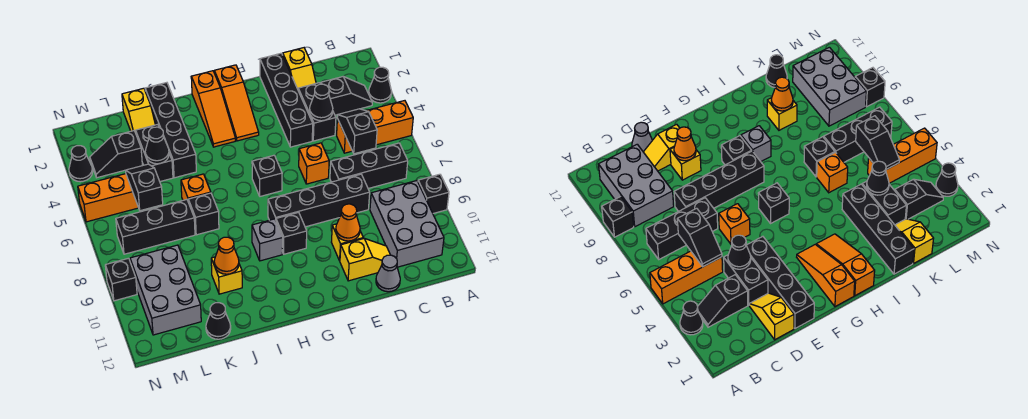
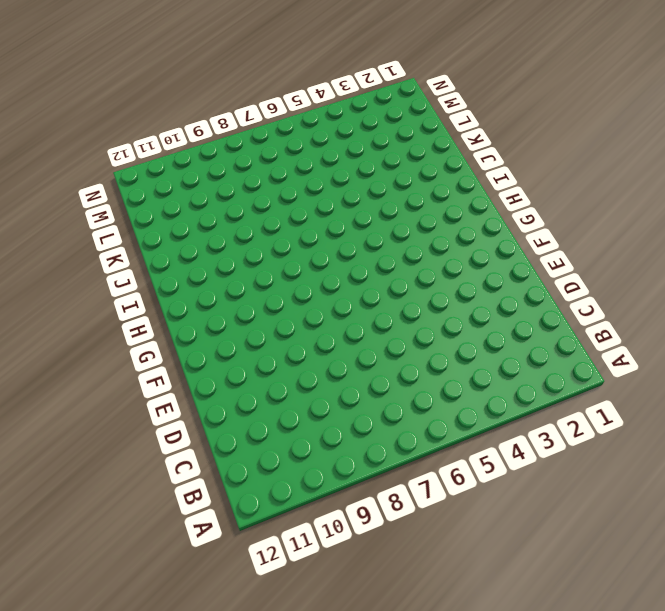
none -> black cone A3 level 1
none -> orange brick A5:C5 level 1
none -> black brick A9 level 1
none -> black slope B3:C3 level 1 top C

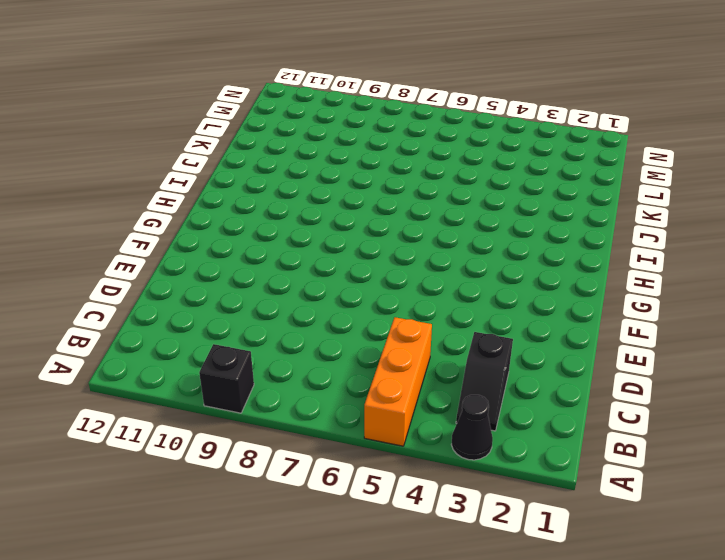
none -> black brick B7:D7 level 1
none -> grey brick B9:C11 level 1
none -> yellow slope D1:D2 level 1 top 1
none -> black brick D3:D4 level 1

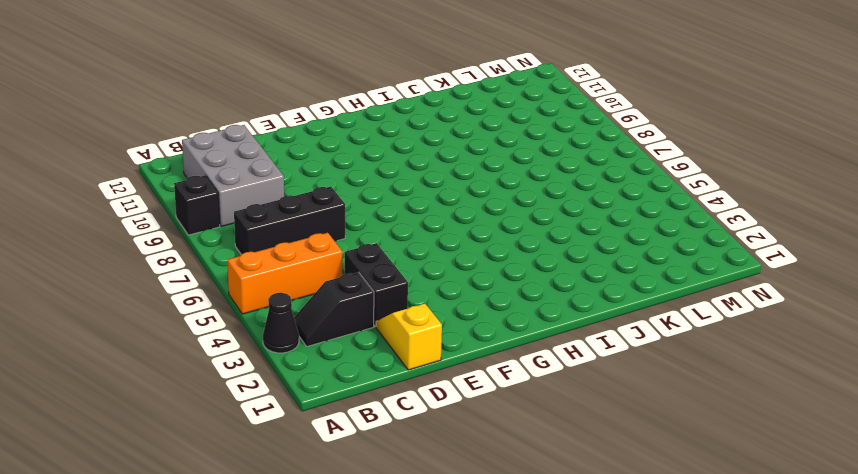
none -> black brick D8:G8 level 1
none -> yellow slope D11:E11 level 1 top E
none -> grey cone D12 level 1
none -> black brick E1:E4 level 1

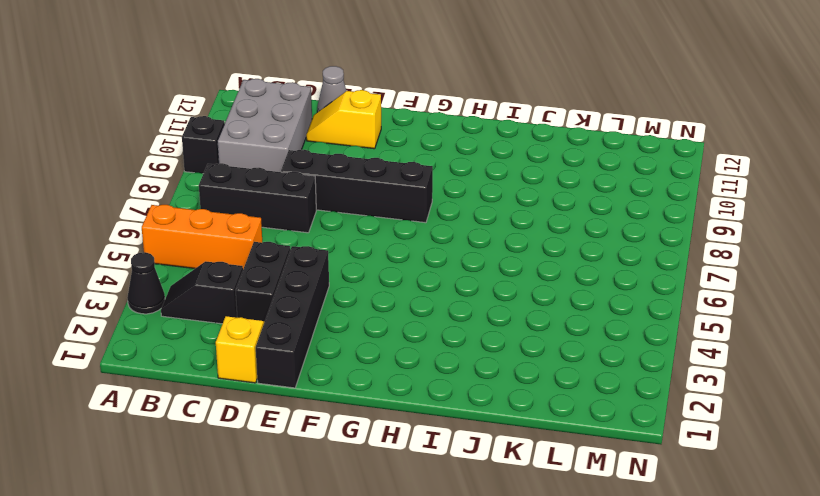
none -> orange brick E6 level 1
none -> yellow brick E10 level 1
none -> orange slope G1:G3 level 1 top 1
none -> black brick G6 level 1

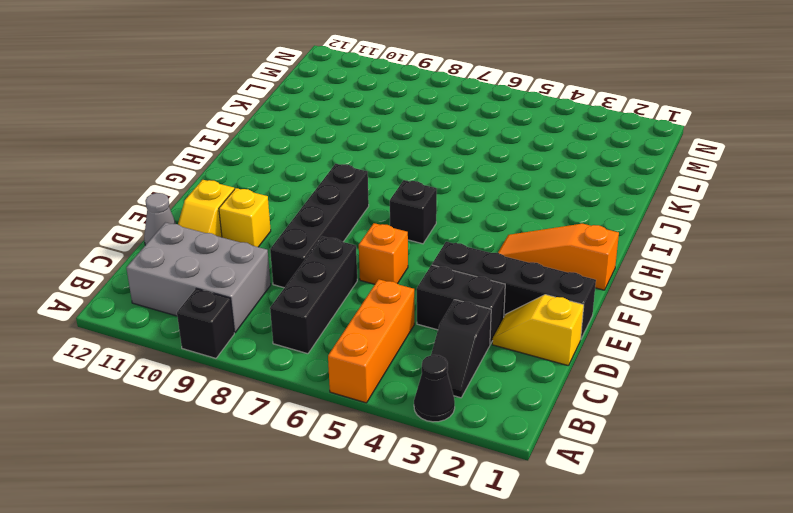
none -> black brick G9 level 1
none -> orange slope H1:H3 level 1 top 1
none -> grey brick H9 level 1
none -> black brick J1:J4 level 1

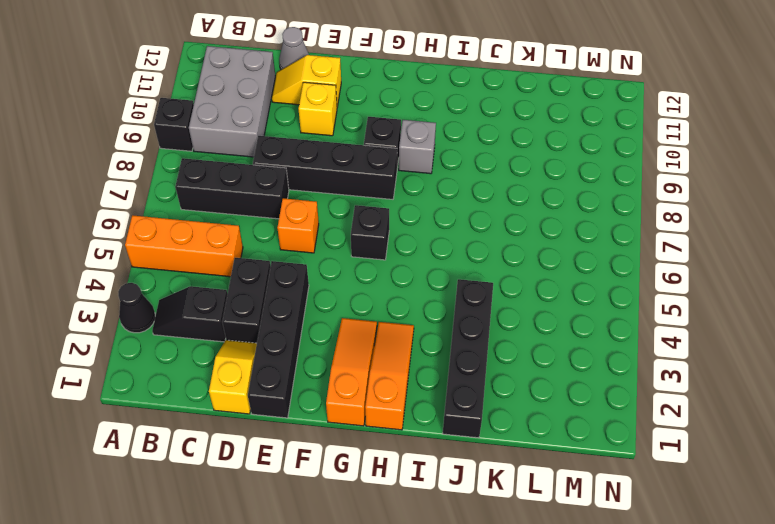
none -> orange brick J6 level 1
none -> black brick J7 level 1
none -> yellow brick J10 level 1
none -> yellow slope K1:K2 level 1 top 1

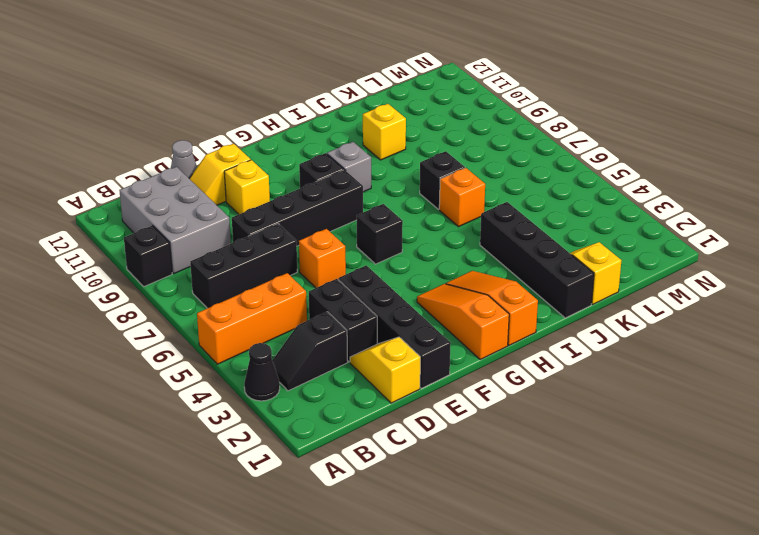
none -> black brick K3:K4 level 1
none -> black brick K7:M7 level 1
none -> black cone K12 level 1
none -> black slope L3:M3 level 1 top L

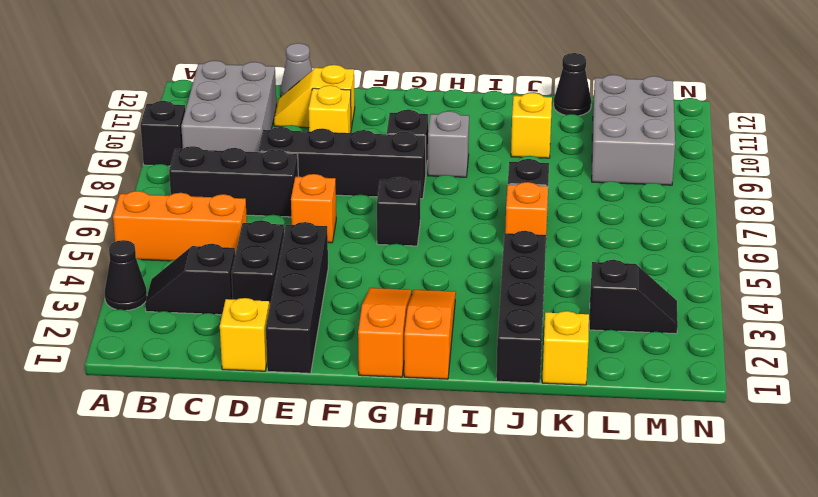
none -> black brick K3:K4 level 1
none -> black brick K7:M7 level 1
none -> orange brick L5:N5 level 1
none -> black cone N3 level 1

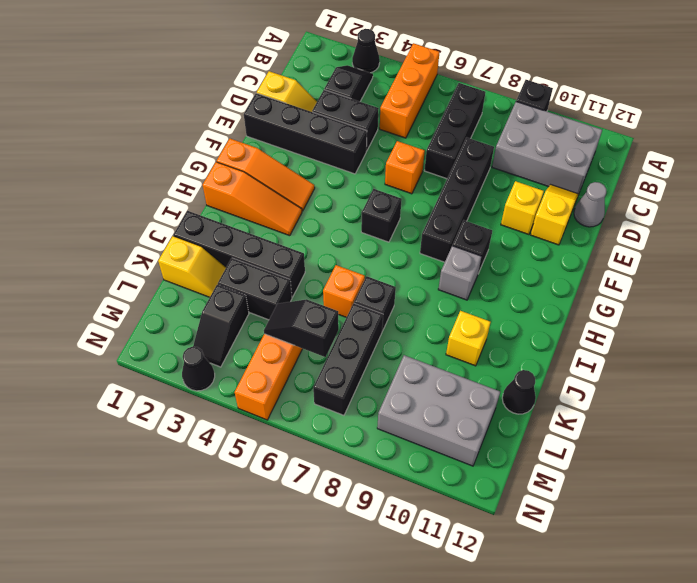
none -> black brick N9 level 1
none -> black slope C5:C6 level 2 top 6
none -> black cone D4 level 2
none -> orange cone E10 level 2

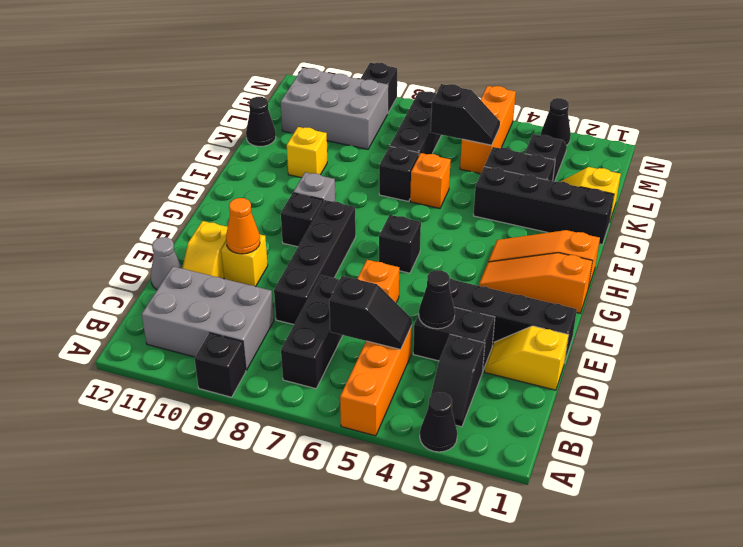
none -> orange cone J10 level 2
none -> black cone K4 level 2

